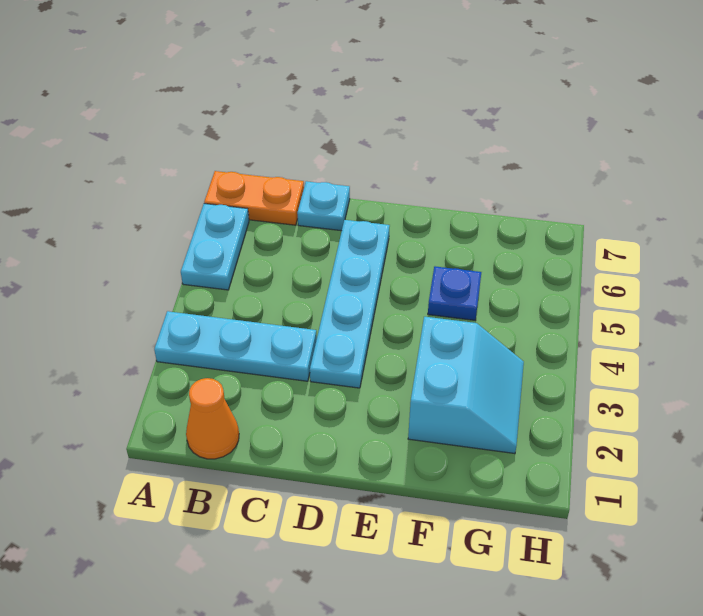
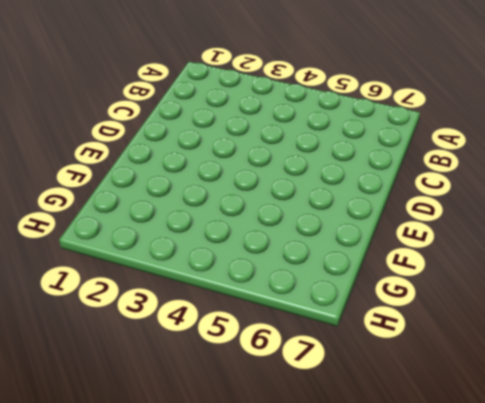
none -> cyan plate A3:C3 level 1
none -> cyan plate A5:A6 level 1

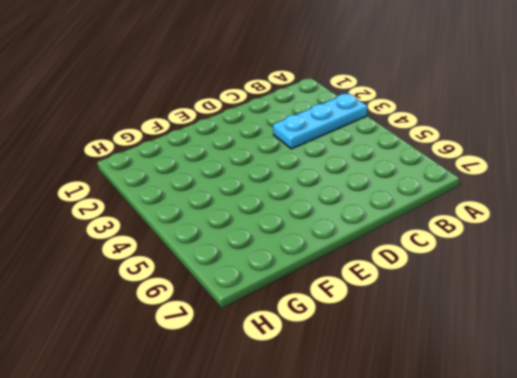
none -> cyan plate A5:A6 level 1
none -> orange plate A7:B7 level 1

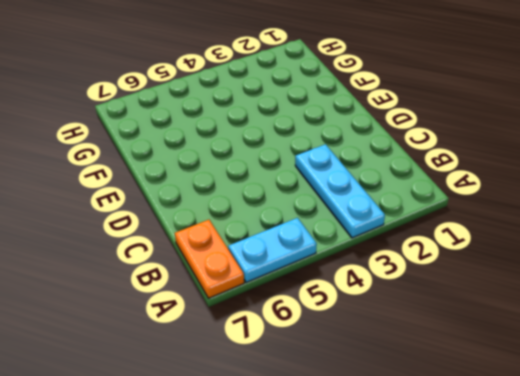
none -> orange cone B1 level 1
none -> cyan plate C7 level 1

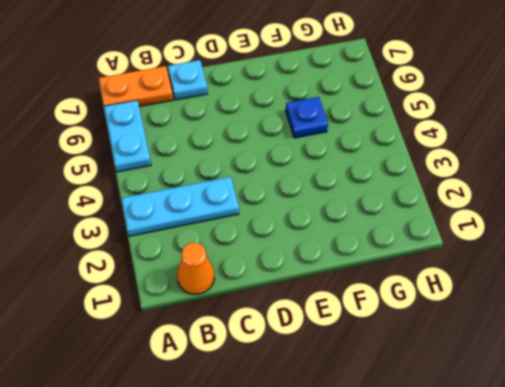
none -> cyan plate D3:D6 level 1
none -> cyan slope F2:G3 level 1 top F

